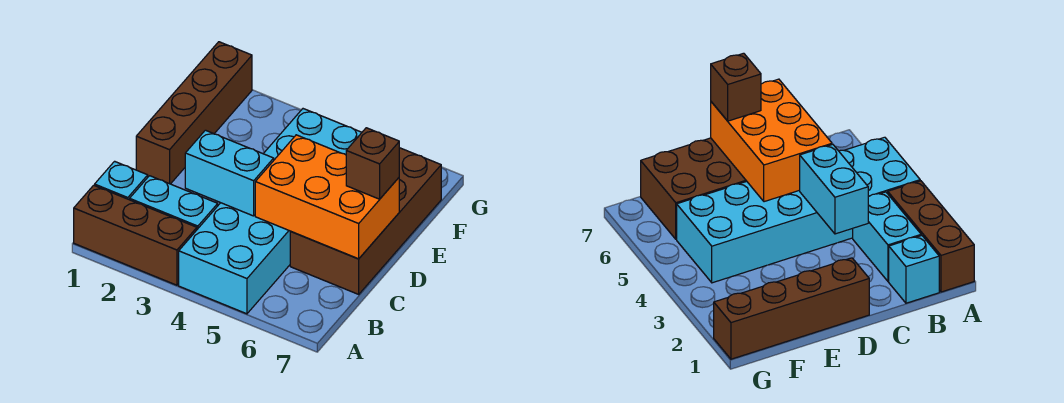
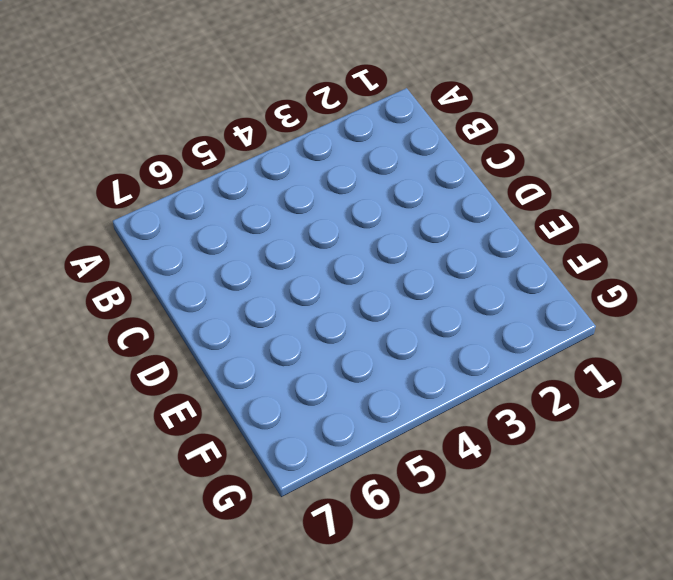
none -> brown brick A1:A3 level 1
none -> cyan brick A4:F5 level 1

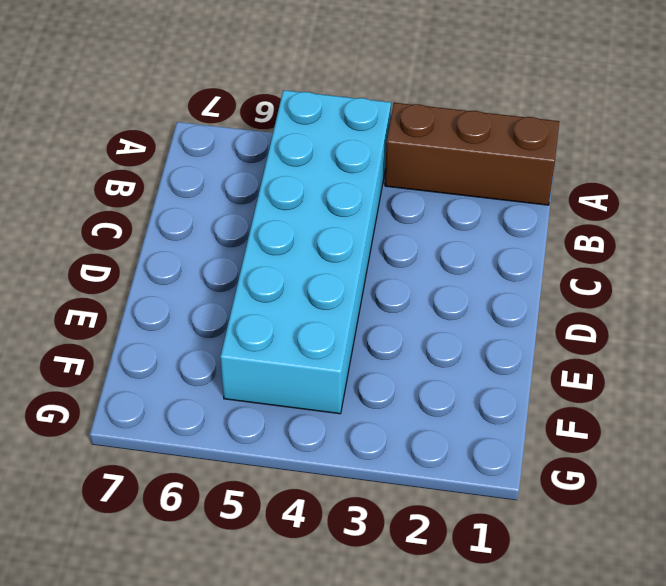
none -> cyan brick B1 level 1
none -> cyan brick B2:B3 level 1

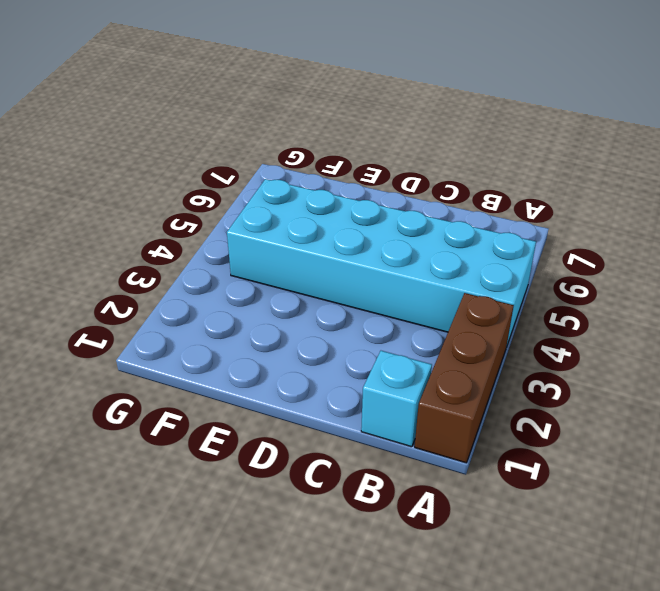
none -> cyan brick B2:B3 level 1
none -> brown brick C6:F7 level 1

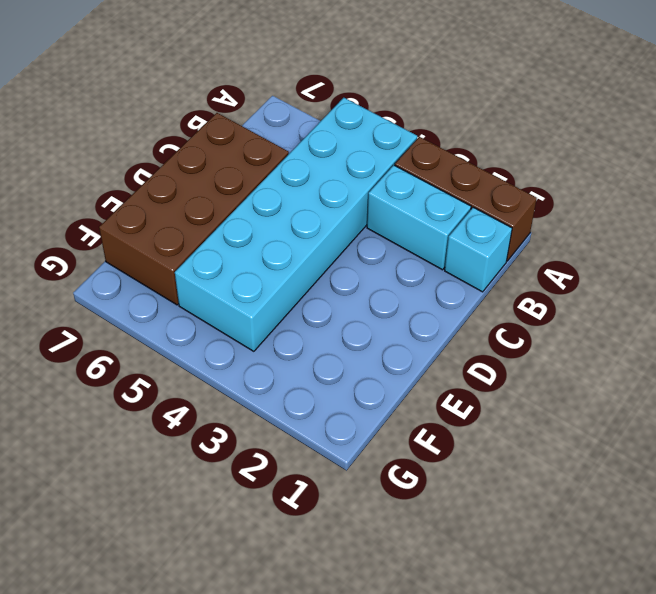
none -> brown brick D1:G1 level 1
none -> cyan brick C3:C4 level 2

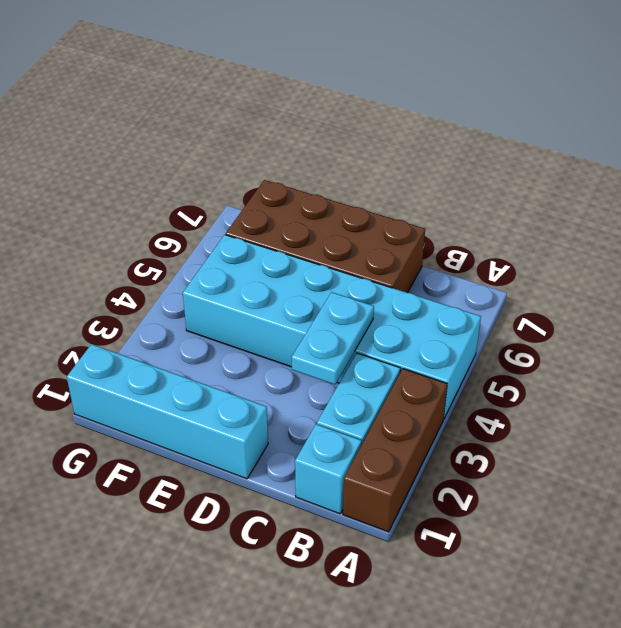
cyan plate C3:C4 level 2 -> cyan brick C3:C4 level 2
cyan brick D1:G1 level 1 -> brown brick D1:G1 level 1
none -> orange brick C5:D7 level 2
none -> brown brick D7 level 3

